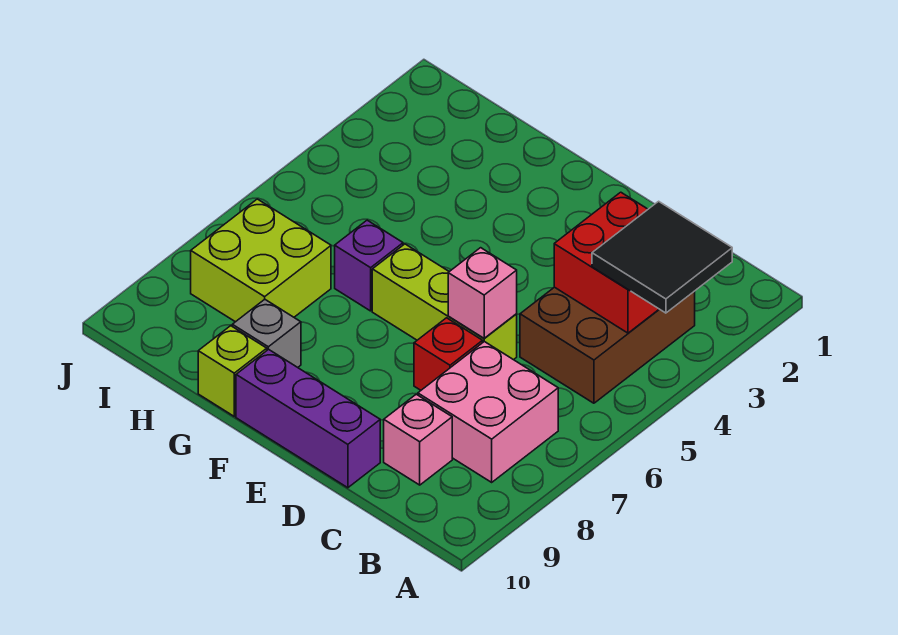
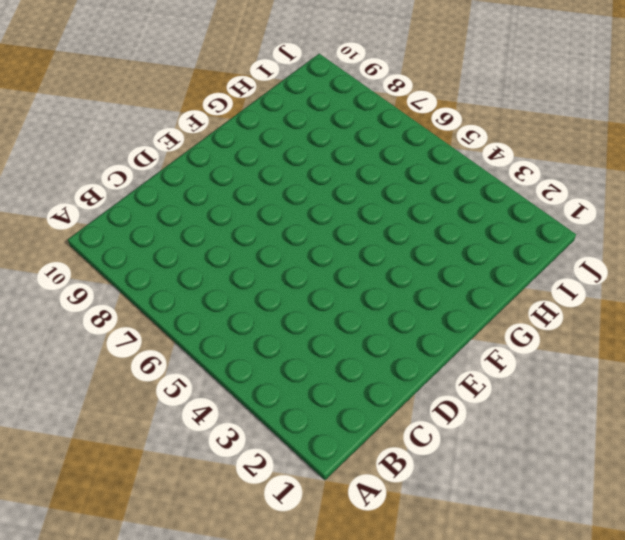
none -> brown brick B3:C5 level 1
none -> pink brick B7:C8 level 1
none -> pink brick C9 level 1

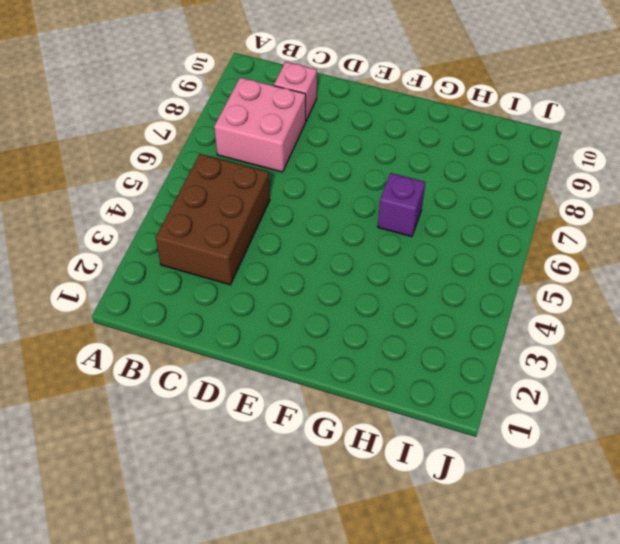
none -> lime brick D6:F6 level 1
none -> red brick D7 level 1
none -> purple brick D10:F10 level 1

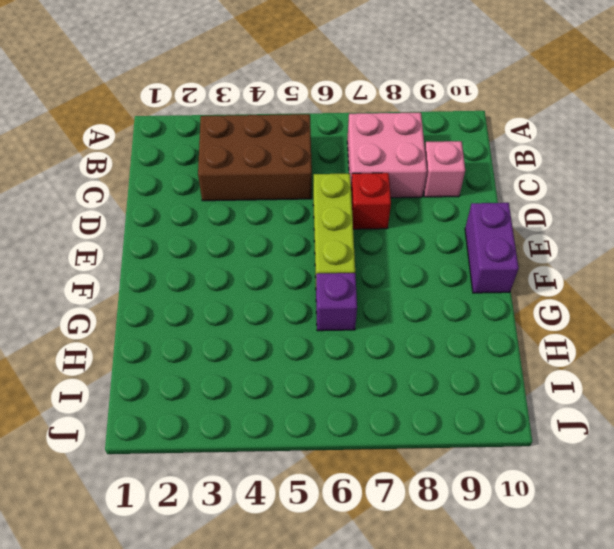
purple brick E10:F10 level 1 -> purple brick D10:F10 level 1
none -> grey brick G9 level 1
none -> lime brick G10 level 1
none -> lime brick H7:I8 level 1

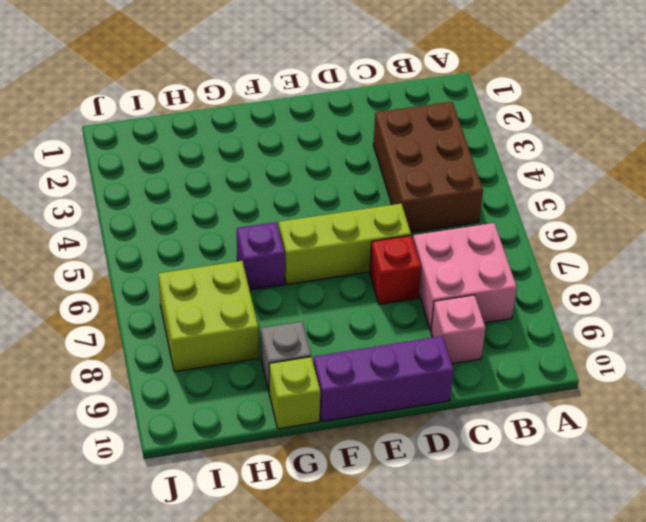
none -> red brick B3:C4 level 2
none -> pink brick D6 level 2
none -> black tile A3:B4 level 3

